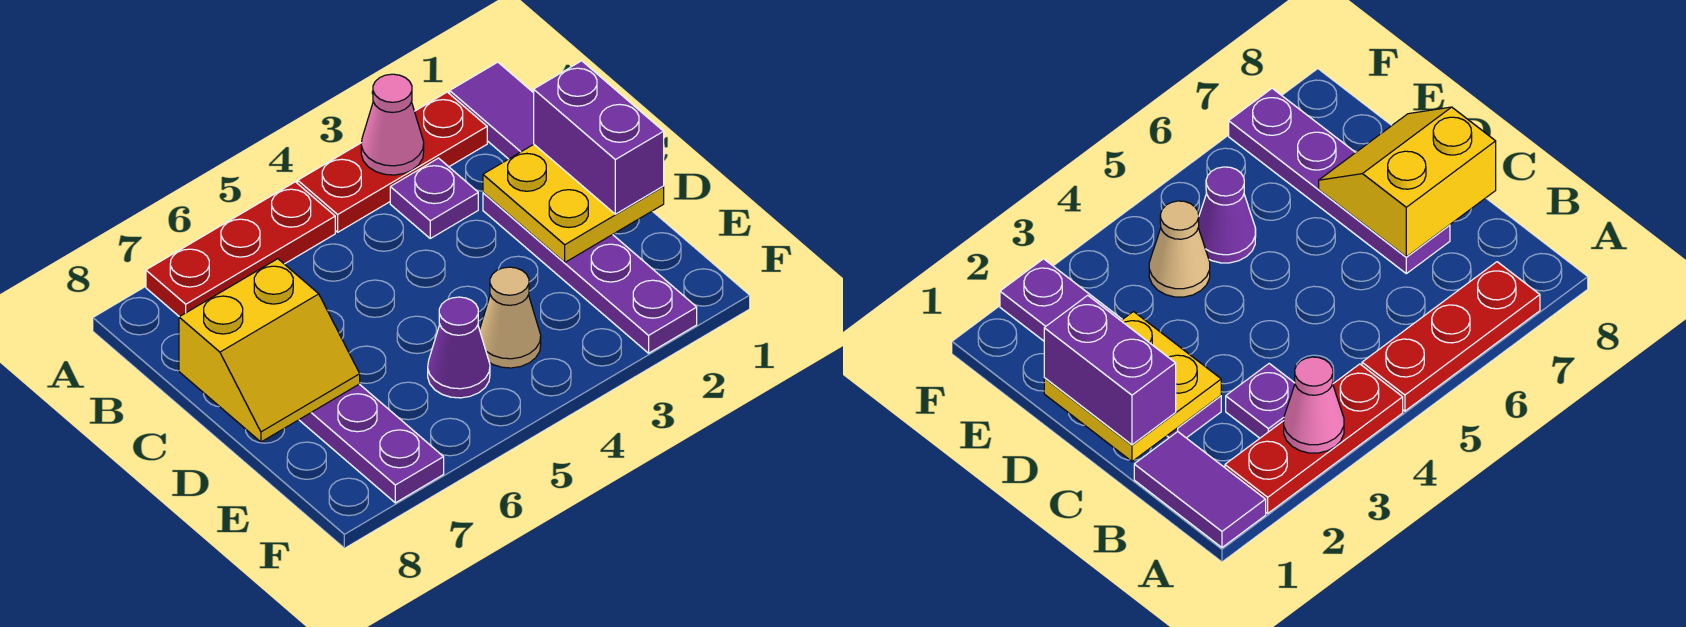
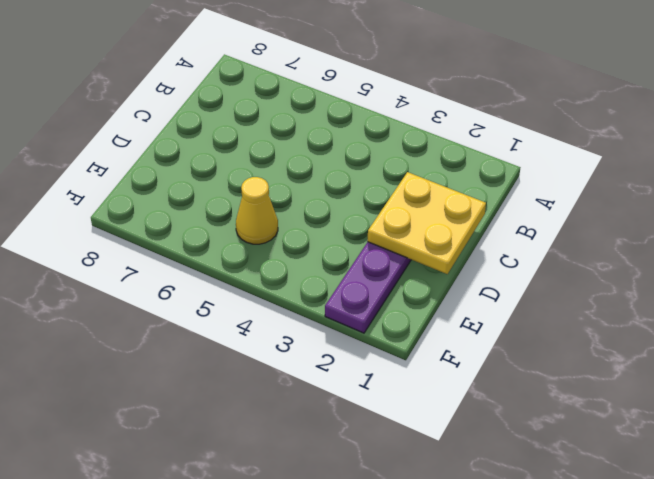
yellow cone E5 level 1 -> purple cone E5 level 1
none -> purple tile A1:B1 level 1
none -> red plate A2:A4 level 1
none -> red plate A5:A7 level 1

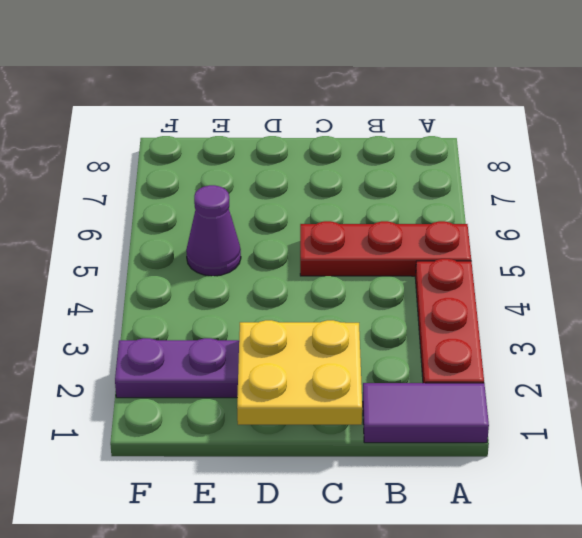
red plate A5:C5 level 1 -> red plate A5:A7 level 1
none -> purple plate B3 level 1
none -> purple plate C7:F7 level 1
none -> tan cone E4 level 1

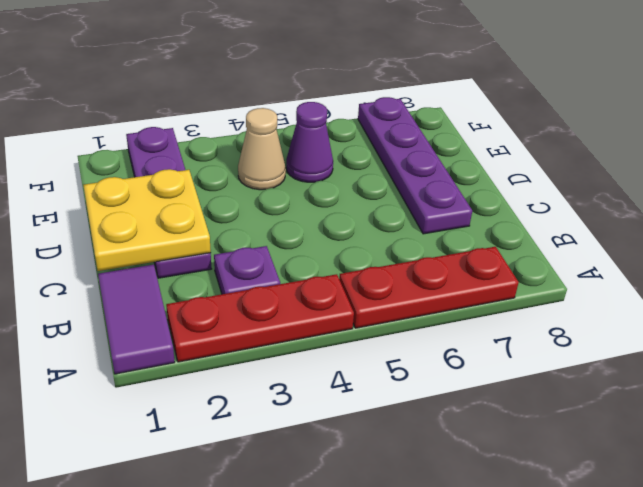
none -> pink cone A3 level 2
none -> yellow slope C7:D8 level 2 top C
none -> purple brick C1:D1 level 3

